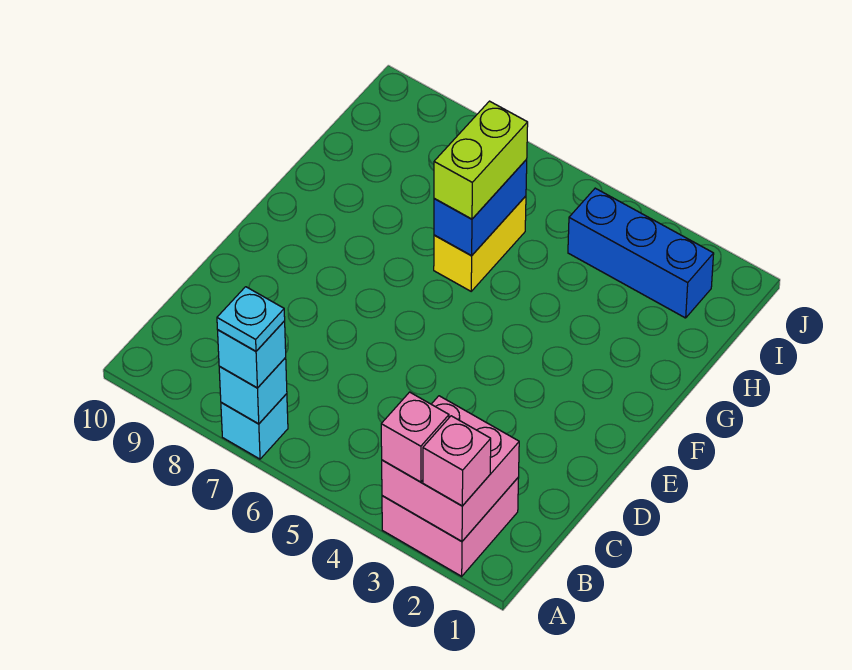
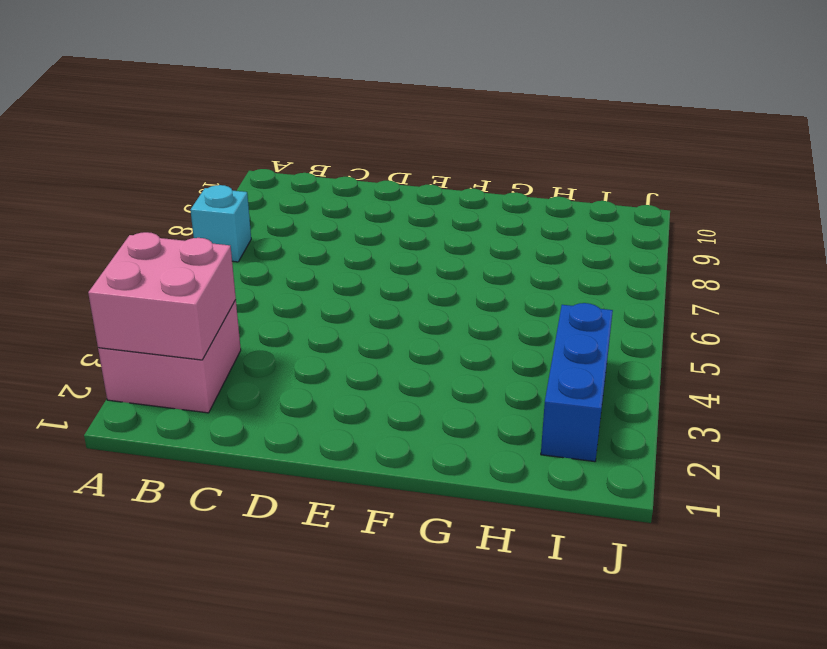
none -> yellow brick G6:H6 level 1
none -> cyan brick A7 level 2
none -> blue brick G6:H6 level 2

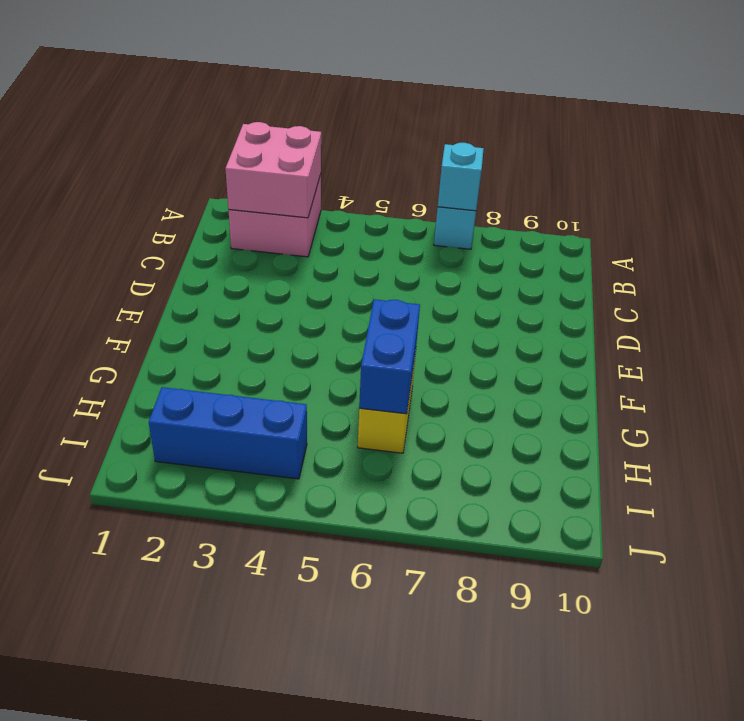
none -> pink brick A2 level 3
none -> pink brick A3 level 3
none -> cyan brick A7 level 3

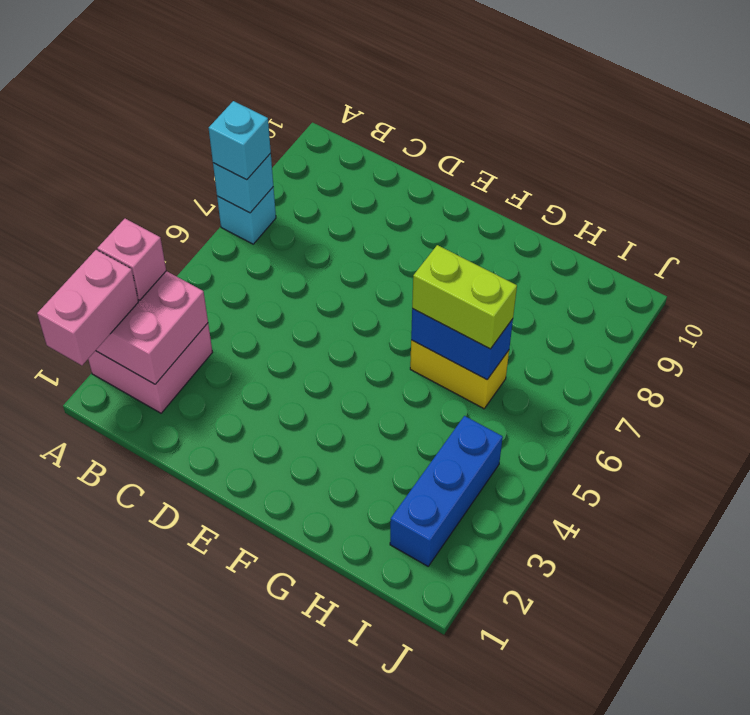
pink brick A1:A2 level 3 -> pink brick A2 level 3
none -> cyan plate A7 level 4

